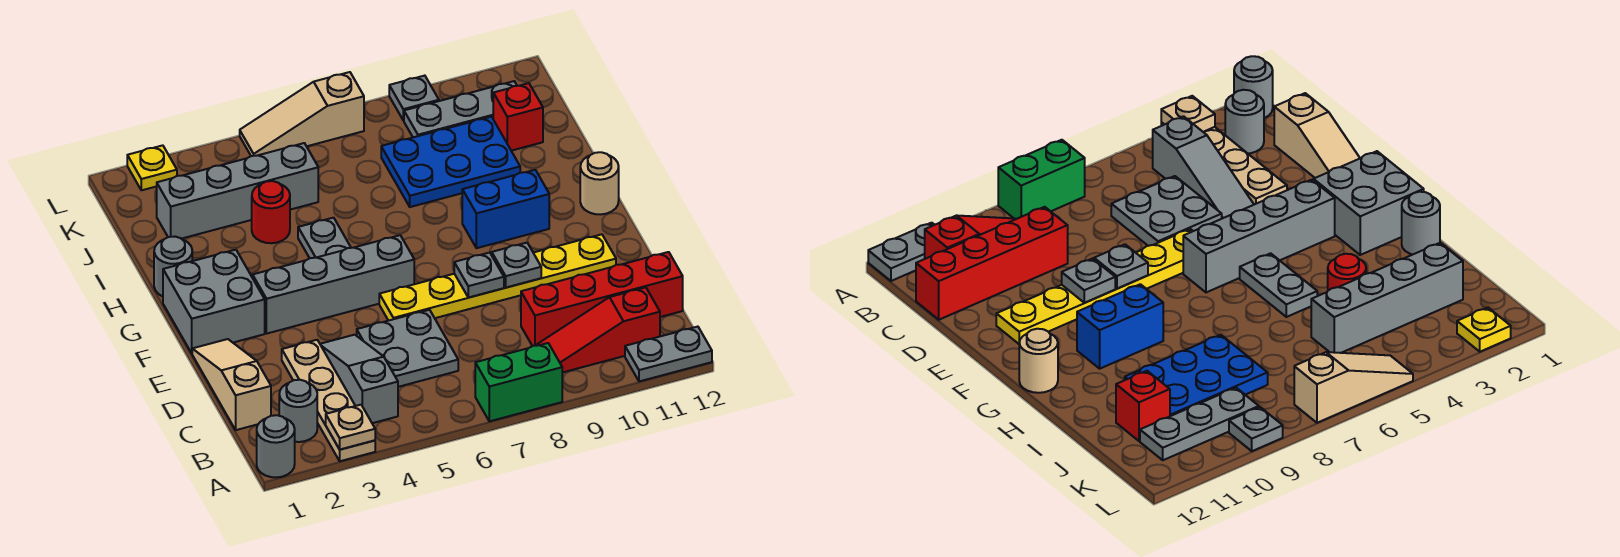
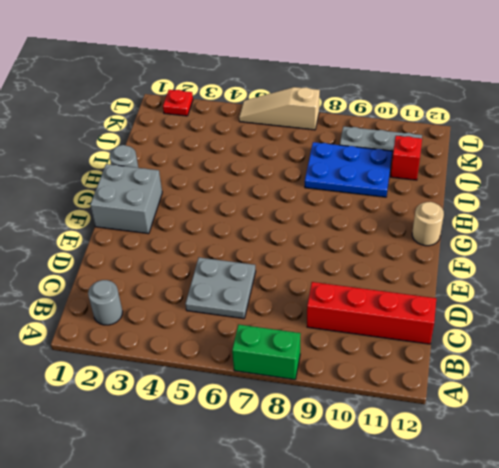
red plate L2 level 1 -> yellow plate L2 level 1
none -> grey round brick A1 level 1
none -> tan plate A3:D3 level 1
none -> grey plate A11:A12 level 1

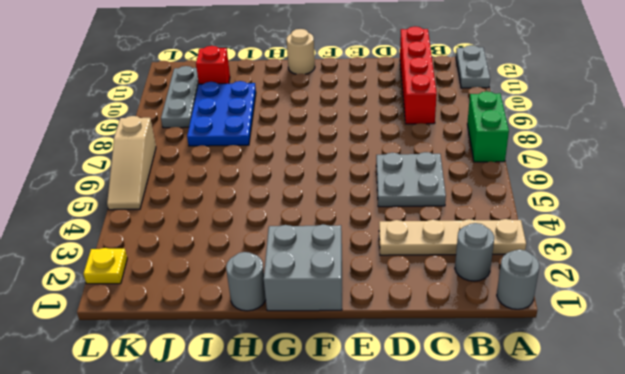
none -> grey slope B4:D4 level 1 top B
none -> red slope B9:B11 level 1 top 11
none -> tan slope C1:E1 level 1 top C

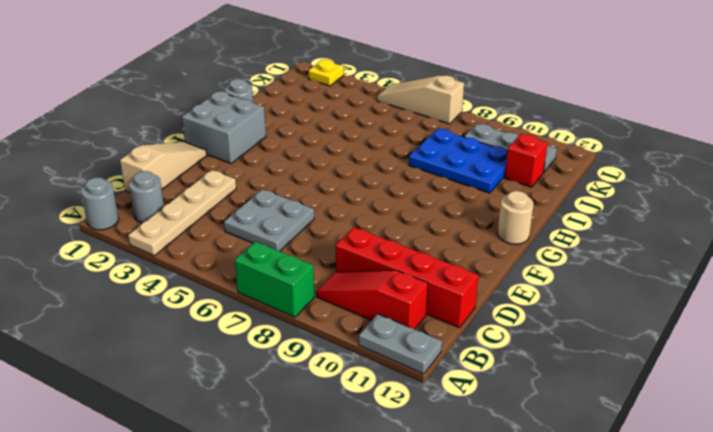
none -> grey slope B4:D4 level 1 top B
none -> yellow plate E6:E11 level 1
none -> grey brick F3:F6 level 1

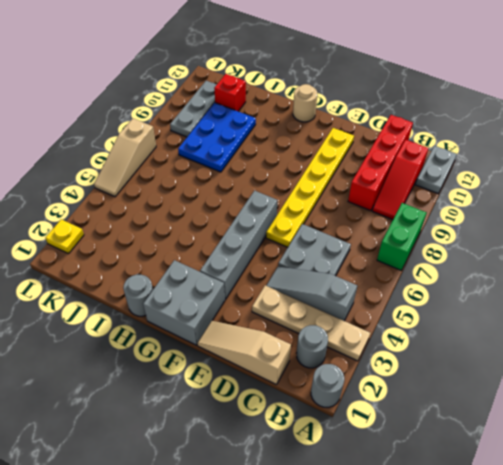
none -> grey plate G5:H5 level 1
none -> blue brick G9:G10 level 1
none -> red round brick I4 level 1

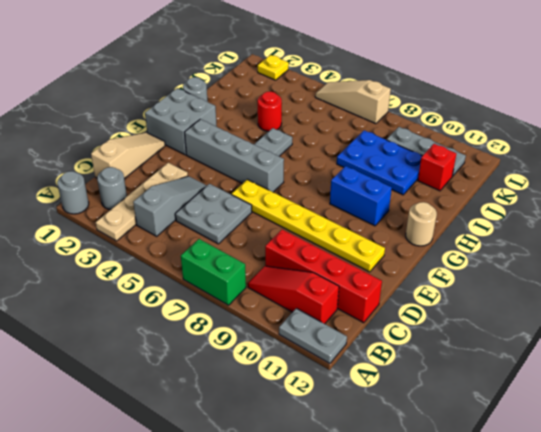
none -> grey brick J2:J5 level 1
none -> grey plate L9 level 1
none -> tan plate A3 level 2

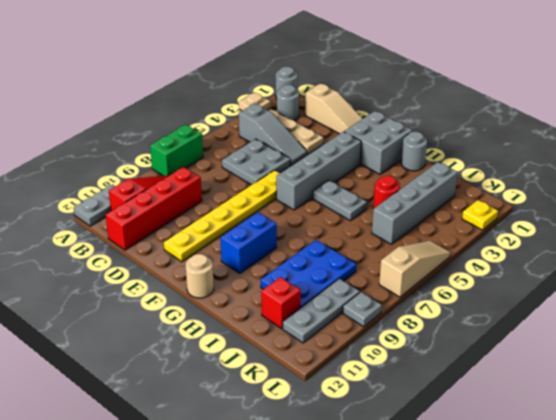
none -> grey plate E8 level 2
none -> grey plate E9 level 2

